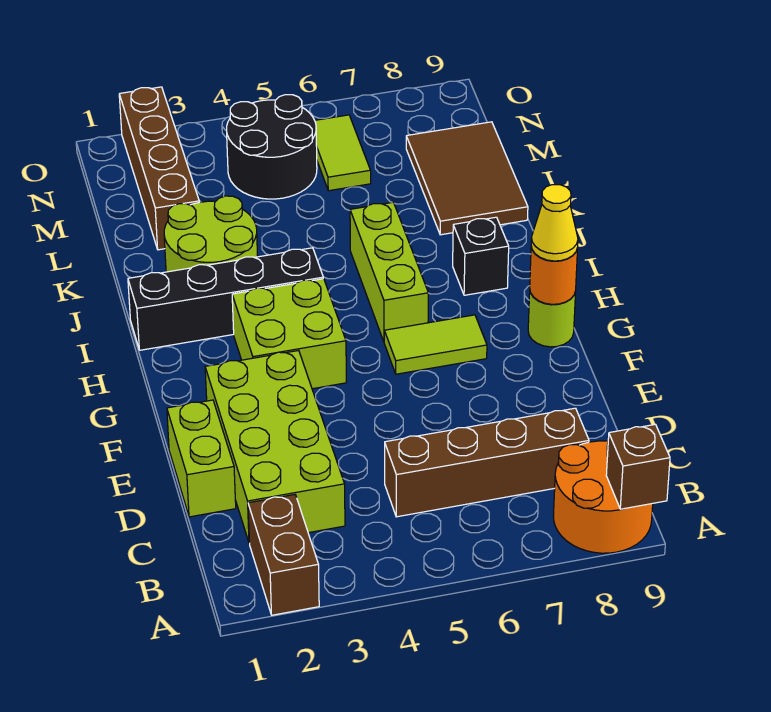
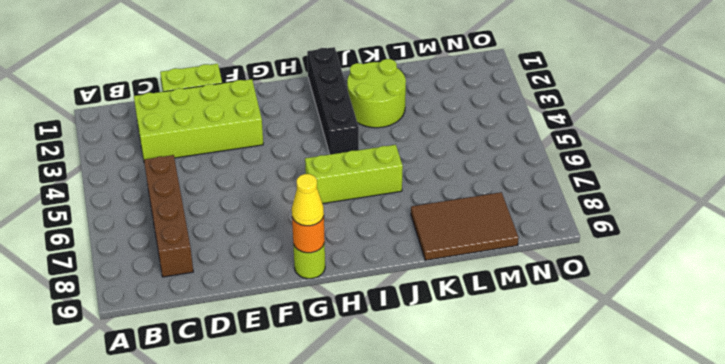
none -> brown brick A2:B2 level 1
none -> orange round brick A8:B9 level 1
none -> lime brick G3:H4 level 1

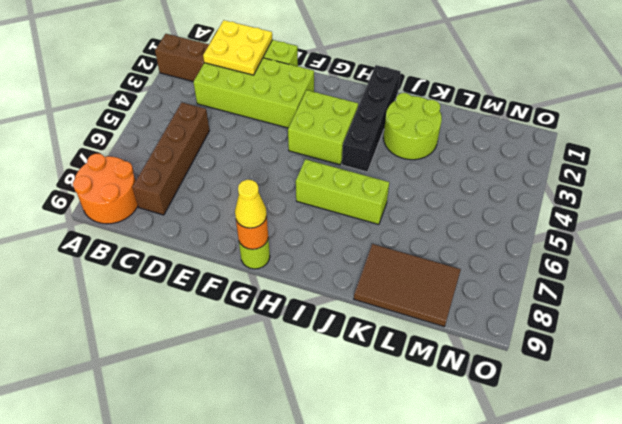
yellow plate C1:D2 level 2 -> none
none -> lime tile G6:G7 level 1
none -> black brick I8 level 1
none -> brown brick L2:O2 level 1

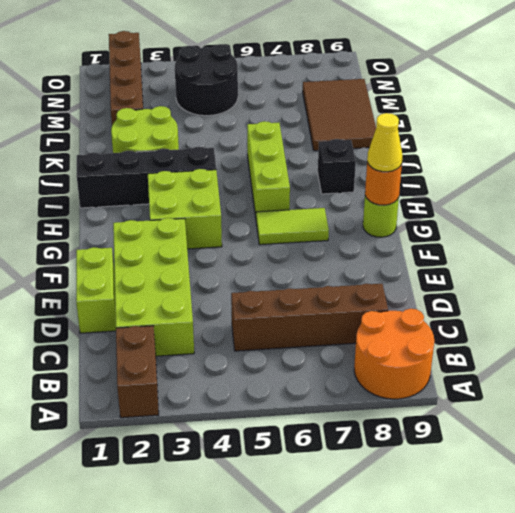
none -> lime tile M6:N6 level 1
none -> brown brick A9 level 2

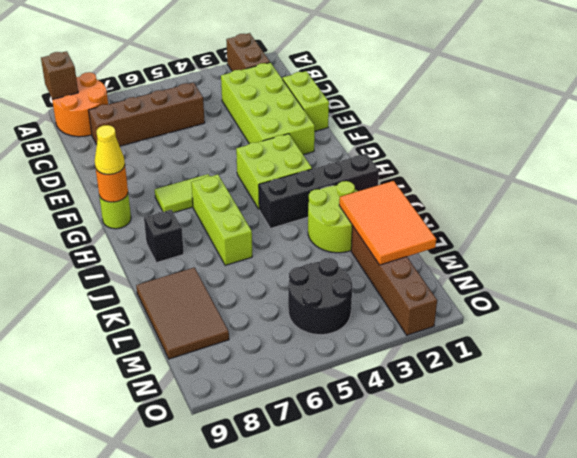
orange tile K1:M2 level 2 -> none
none -> lime tile M6:N6 level 1

